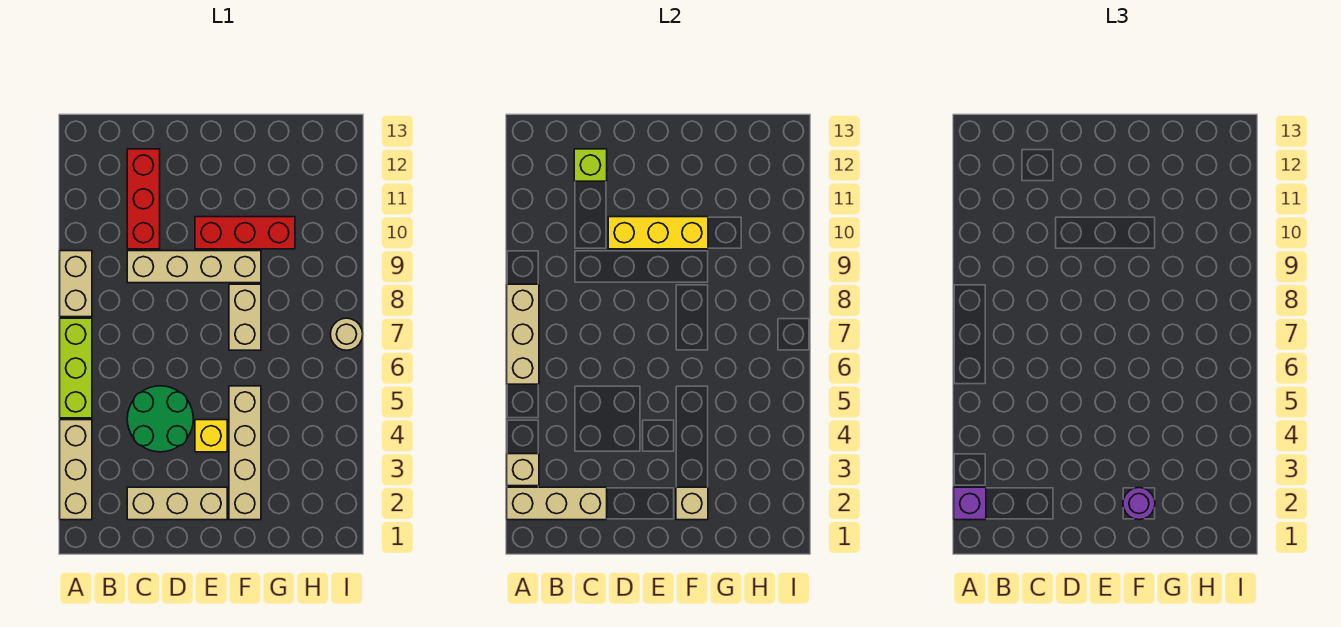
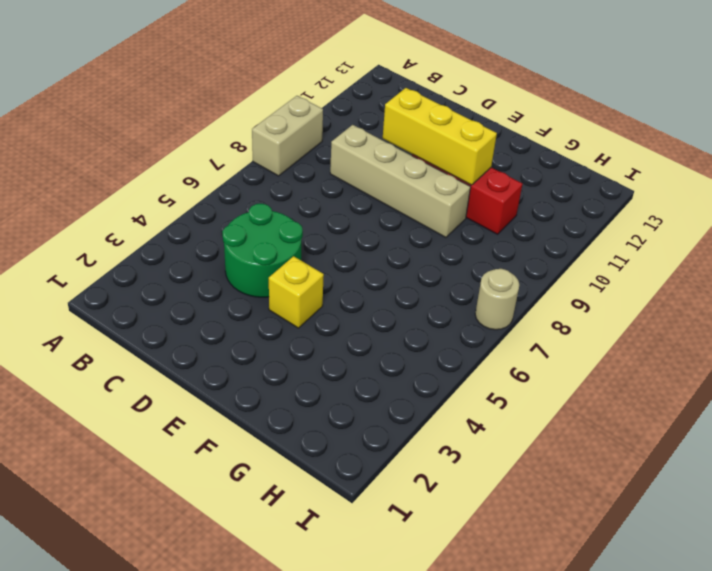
none -> tan brick A2:A4 level 1
none -> lime brick A5:A7 level 1
none -> tan brick C2:E2 level 1

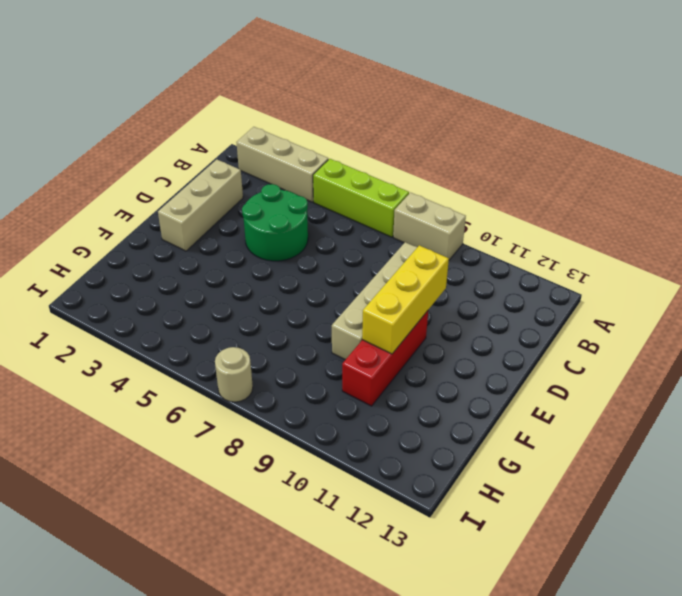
none -> red brick C10:C12 level 1
none -> yellow brick E4 level 1
none -> tan brick F2:F5 level 1

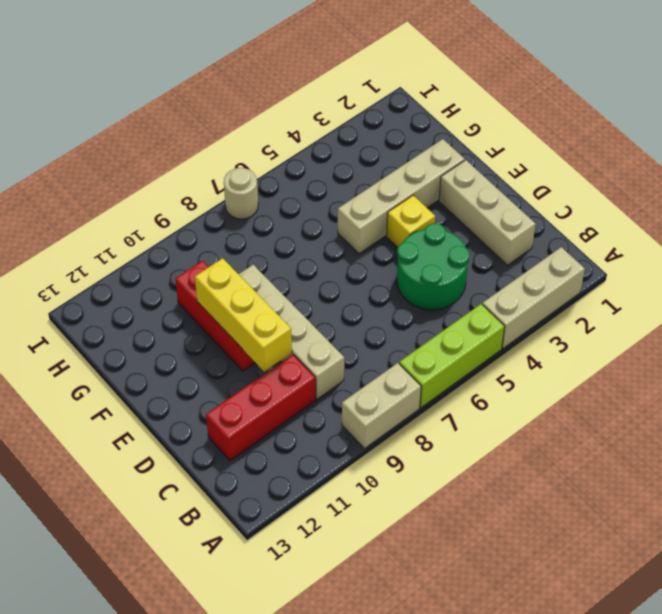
none -> tan brick F7:F8 level 1
none -> tan brick A2:C2 level 2
none -> tan brick A3 level 2

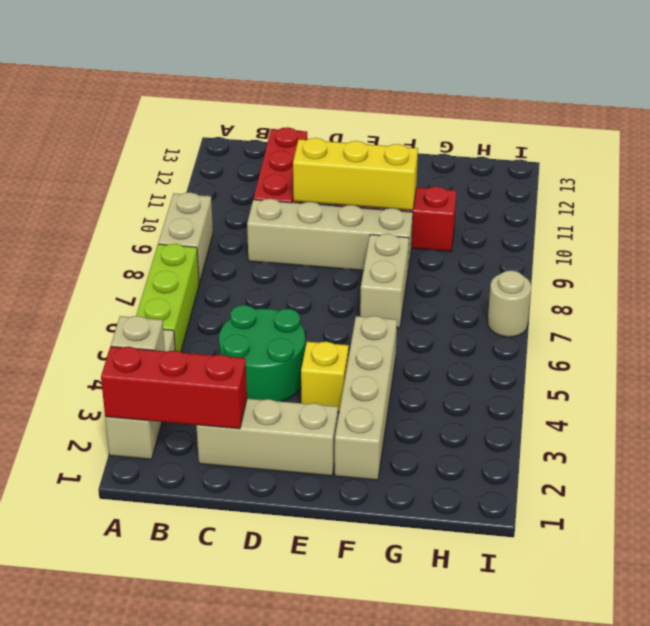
red brick A2:C2 level 2 -> tan brick A2:C2 level 2
none -> tan brick A6:A8 level 2
none -> lime brick C12 level 2
none -> tan brick F2 level 2

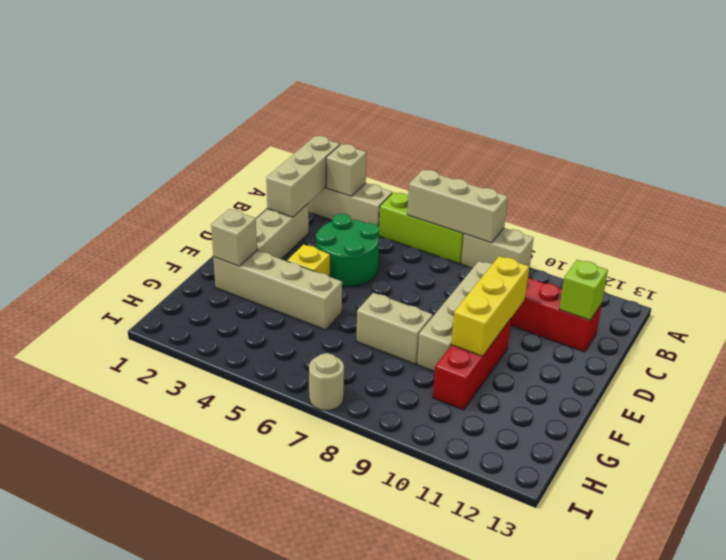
none -> purple brick A2 level 3
none -> purple round brick F2 level 3

